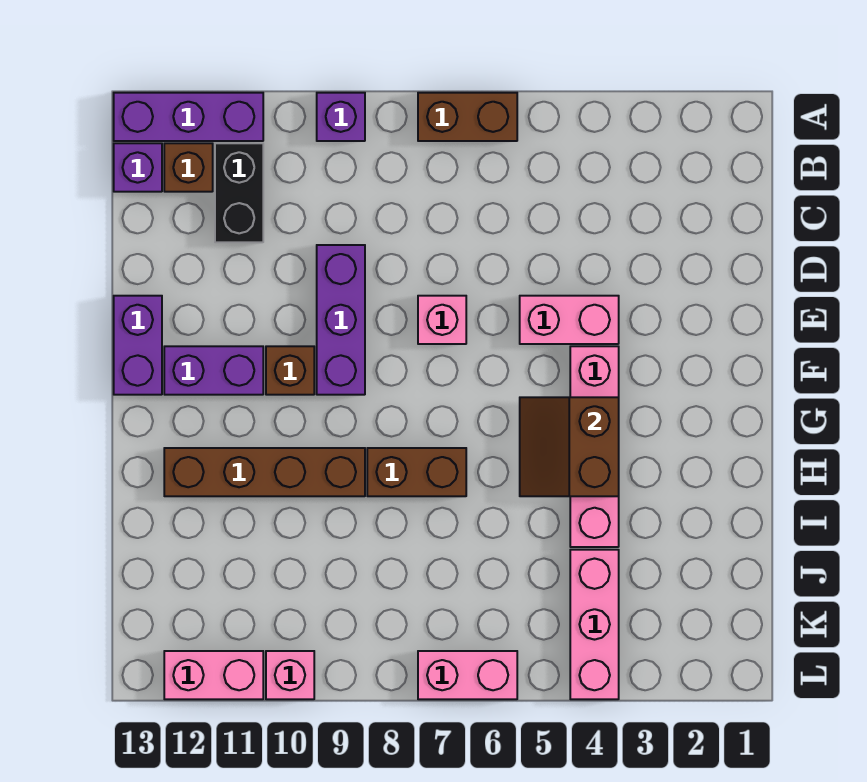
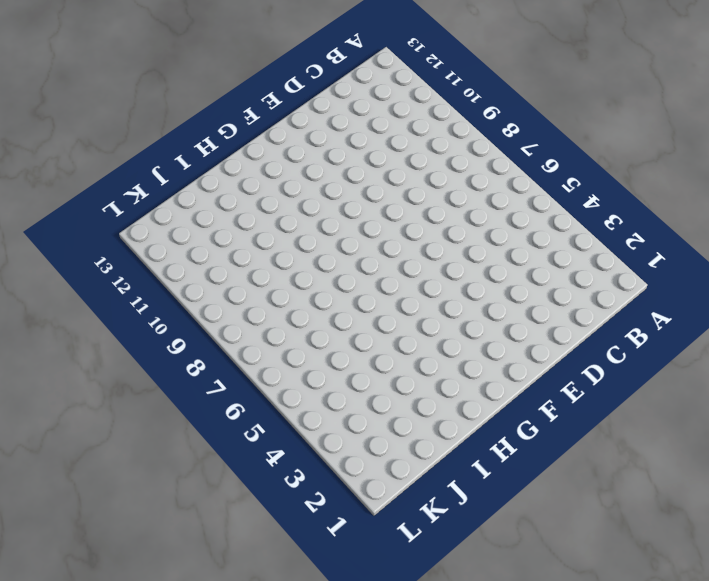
none -> brown brick A6:A7 level 1
none -> purple brick A9 level 1
none -> purple brick A11:A13 level 1

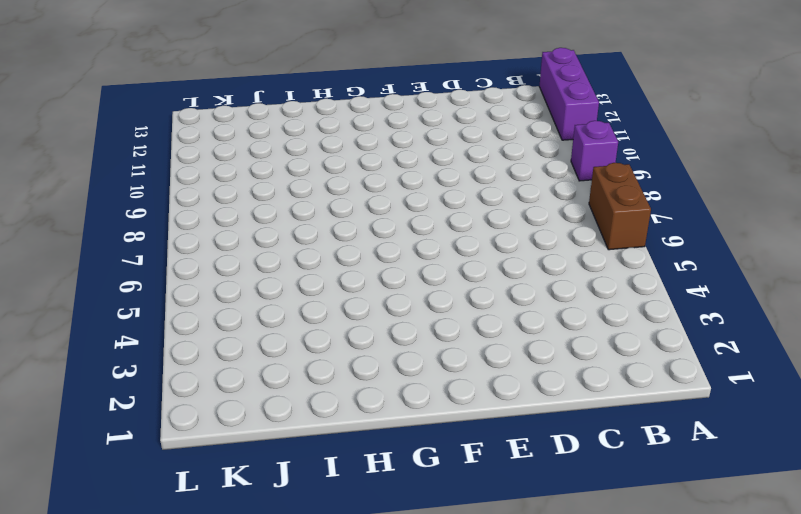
none -> black brick B11:C11 level 1
none -> brown brick B12 level 1
none -> purple brick B13 level 1

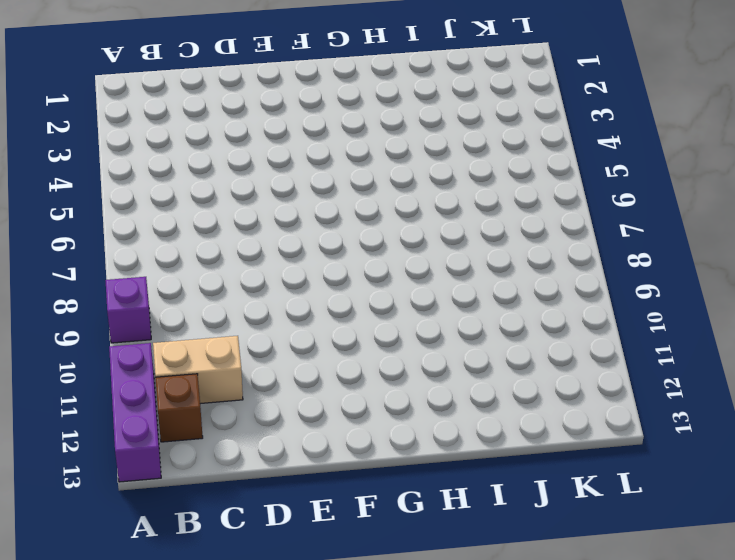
tan brick B11:C11 level 1 -> black brick B11:C11 level 1
none -> brown brick A6:A7 level 1
none -> purple brick B13 level 1
none -> purple brick D9:F9 level 1

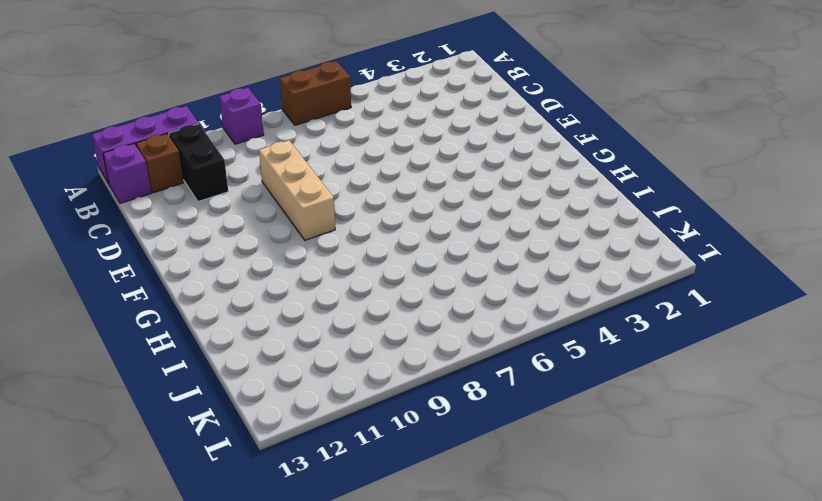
tan brick D9:F9 level 1 -> purple brick D9:F9 level 1
none -> pink brick E4:E5 level 1
none -> pink brick E7 level 1
none -> purple brick E13:F13 level 1

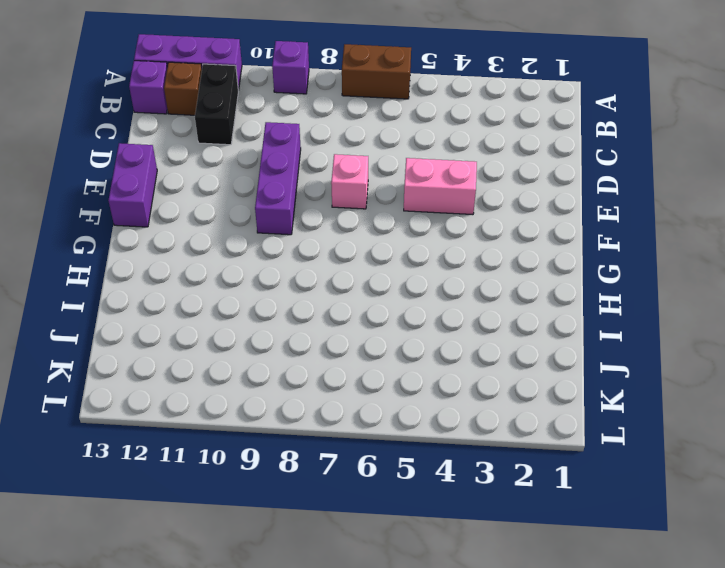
none -> pink brick F4:I4 level 1
none -> brown brick F10 level 1
none -> purple brick F11:F12 level 1

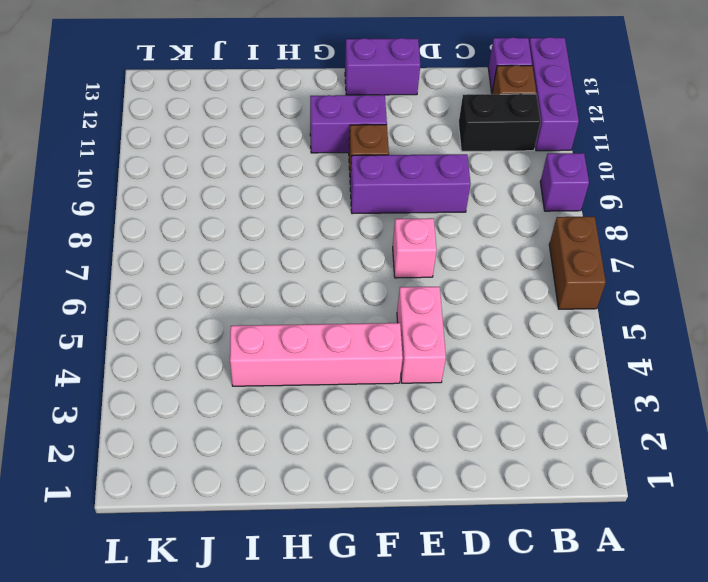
purple brick F11:G11 level 1 -> purple brick F11:F12 level 1
none -> brown brick H7:H8 level 1
none -> brown brick H9:H12 level 1
none -> pink brick J4:L4 level 1

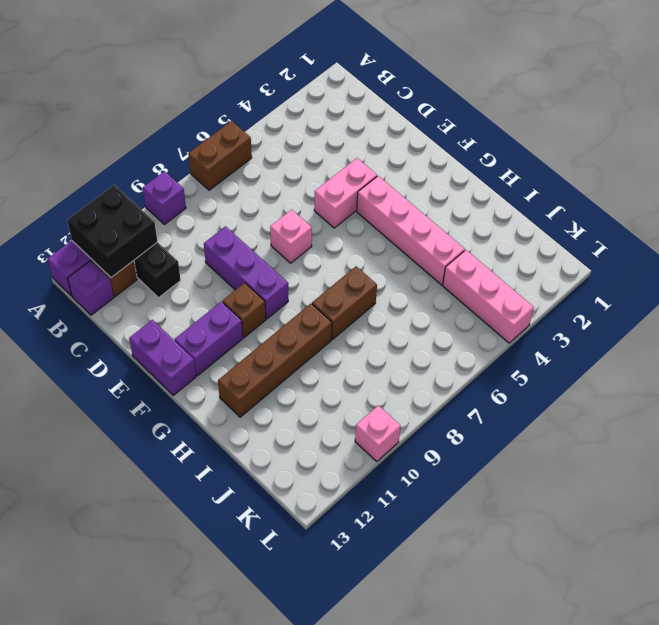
black brick A11:B12 level 2 -> none
none -> pink brick L6:L7 level 1
none -> pink brick L11:L12 level 1
none -> brown slope G4:H5 level 2 top 4

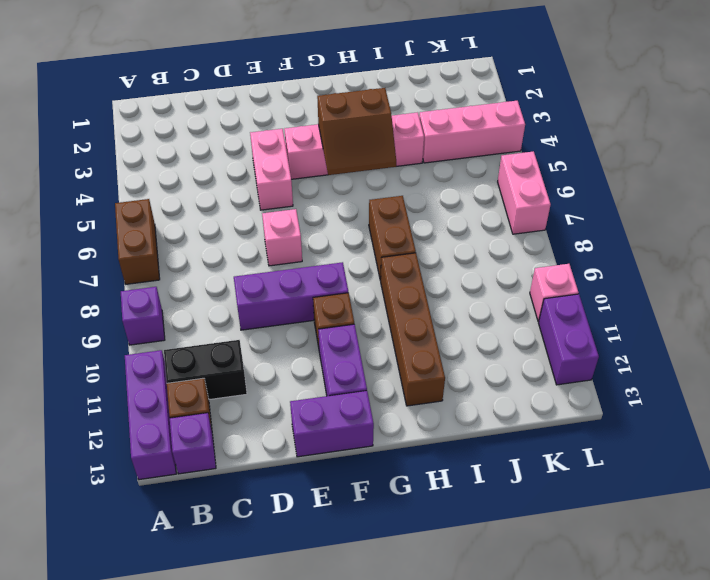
purple brick L11:L12 level 1 -> pink brick L11:L12 level 1

